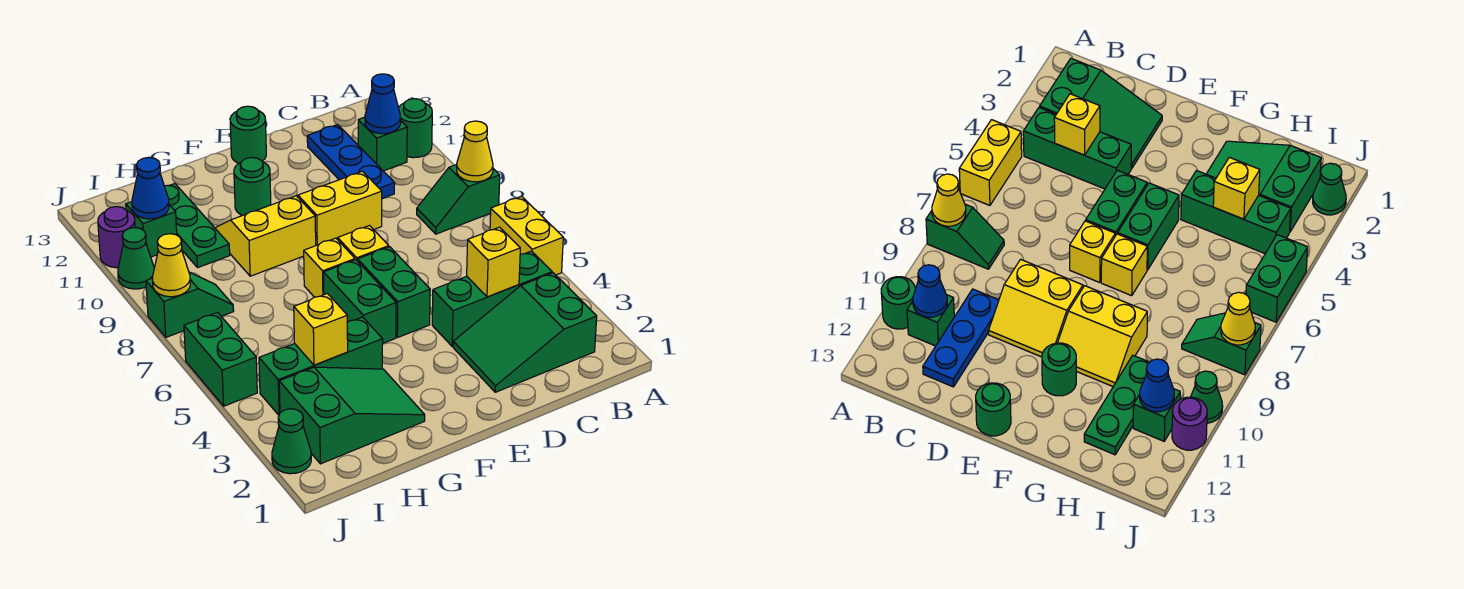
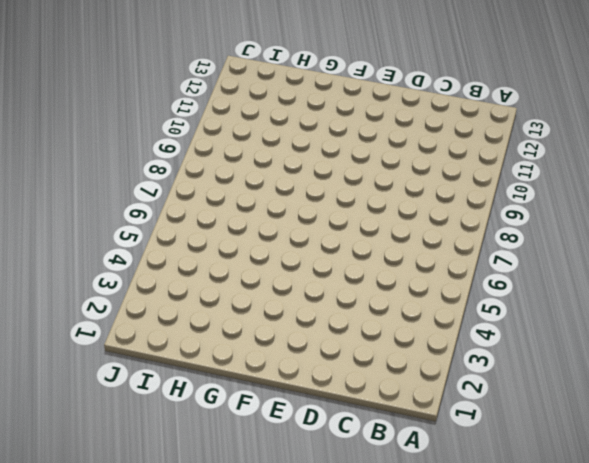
none -> yellow brick A5:A6 level 1
none -> green slope A8:B8 level 1 top A
none -> green round brick A11 level 1
none -> green slope B2:D3 level 1 top B

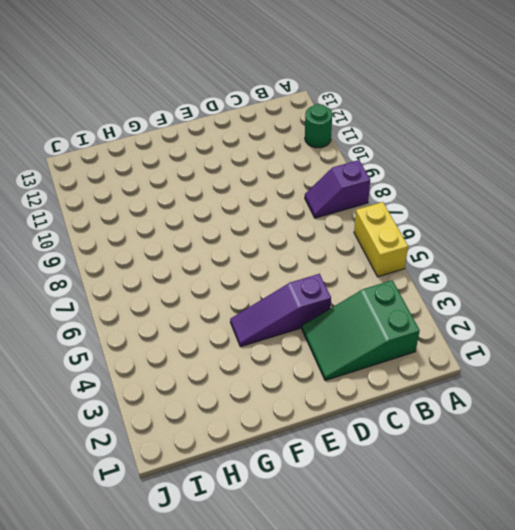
purple slope A8:B8 level 1 top A -> green slope A8:B8 level 1 top A
purple slope D4:F4 level 1 top D -> green brick B4:D4 level 1
none -> green brick B11 level 1
none -> blue plate C10:C12 level 1
none -> yellow slope D9:E10 level 1 top 9
none -> green brick E5:E6 level 1

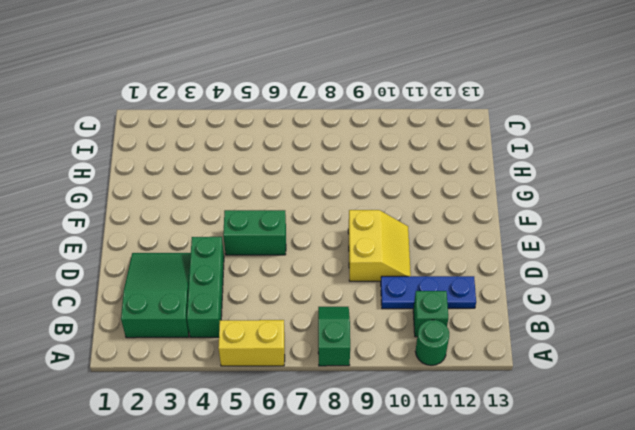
none -> yellow brick E7 level 1
none -> green round brick E13 level 1
none -> green brick F5:F6 level 1
none -> yellow brick F7 level 1

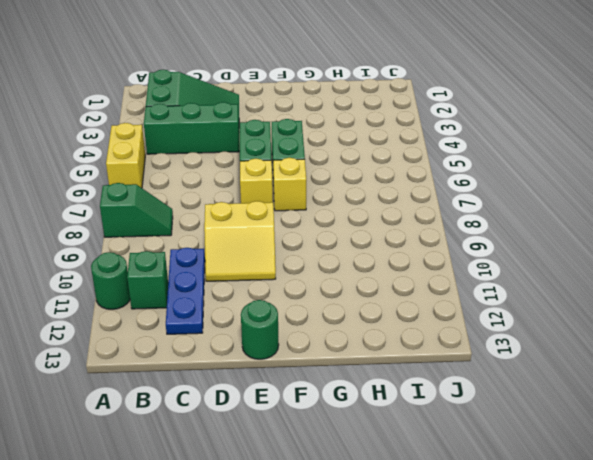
none -> yellow slope F9:G10 level 1 top 9
none -> green round brick F11 level 1
none -> green slope G2:I3 level 1 top I
none -> green brick G4:I4 level 1

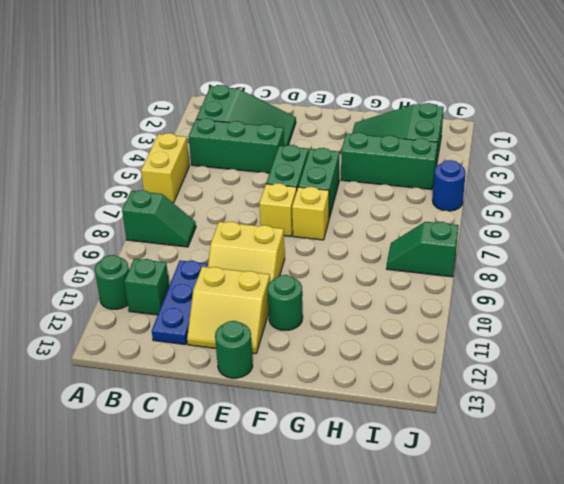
yellow slope D11:E12 level 1 top 11 -> yellow slope F9:G10 level 1 top 9
blue round brick J5 level 1 -> green brick J5:J6 level 1
none -> green plate H10:H12 level 1
none -> green brick I11 level 1
none -> green cone J2 level 1
none -> green cone J10 level 1

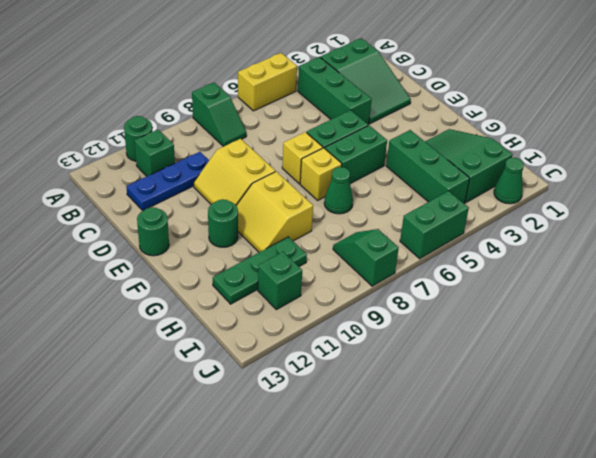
green cone G7 level 1 -> green cone J10 level 1
none -> purple round brick J11 level 1
none -> yellow cone A8 level 2
none -> blue cone B11 level 2
none -> yellow brick C4 level 2

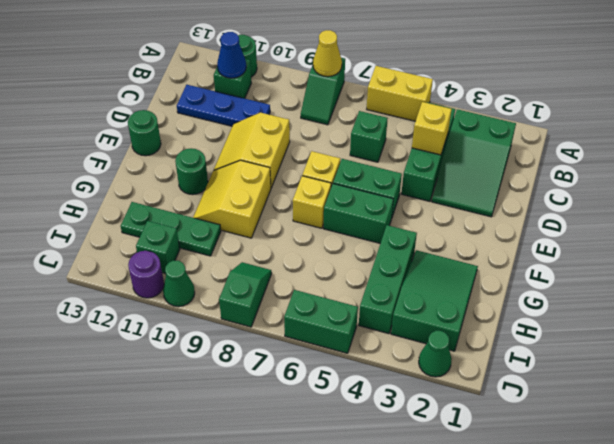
green brick C6 level 1 -> none
none -> yellow brick H4 level 2
none -> blue cone I11 level 2
none -> yellow cone J8 level 2

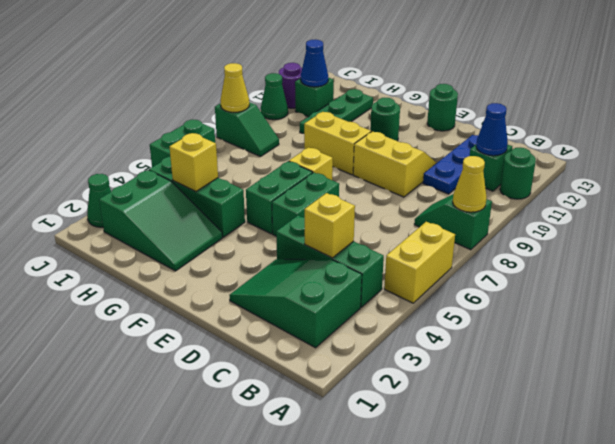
none -> yellow brick E7 level 1

